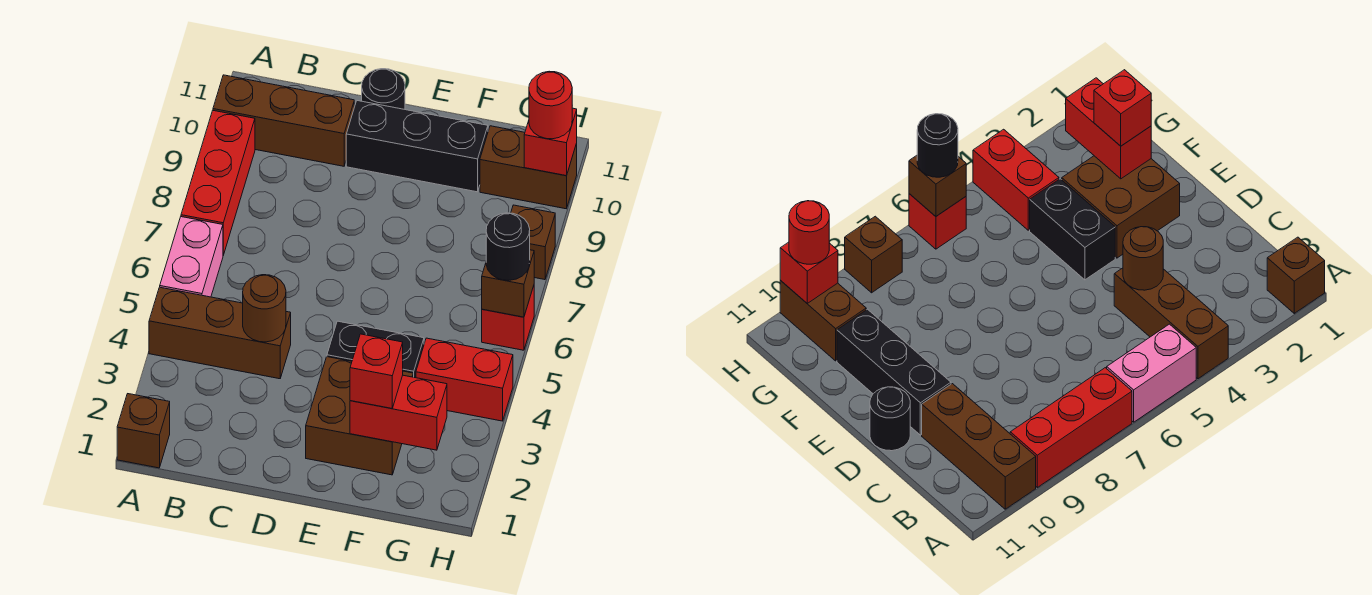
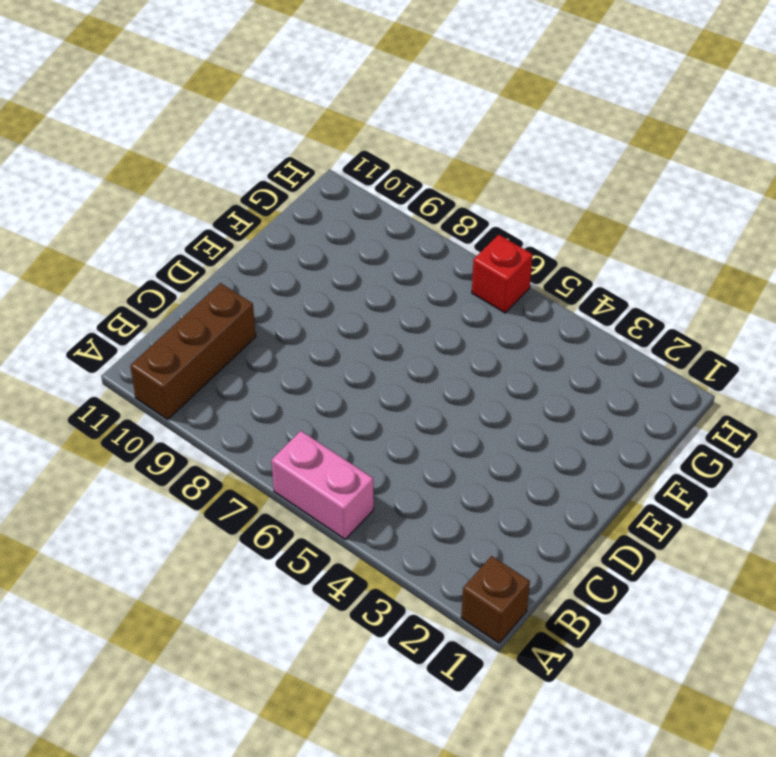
none -> brown brick A4:C4 level 1
none -> red brick A7:A9 level 1
none -> black brick D10:F10 level 1

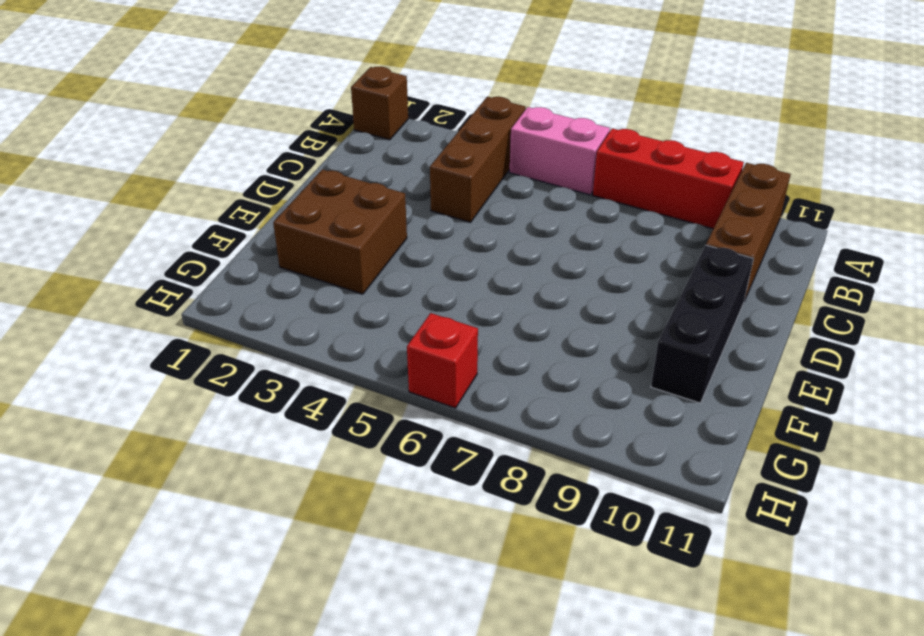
none -> black round brick D11 level 1
none -> black brick E4:F4 level 1
none -> red brick G4:H4 level 1

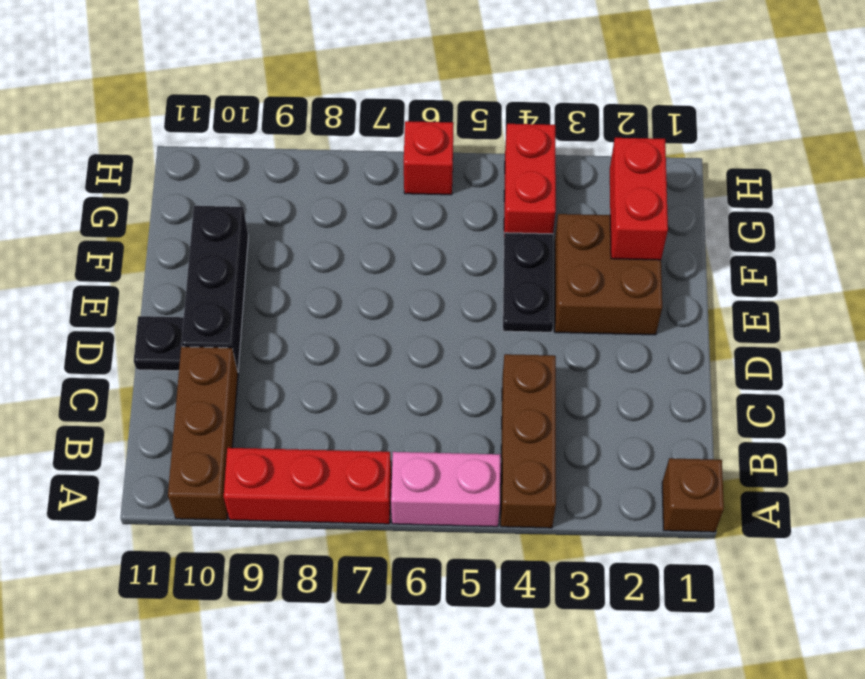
black plate D11 level 1 -> black round brick D11 level 1
black plate E4:F4 level 1 -> black brick E4:F4 level 1
none -> brown brick G10:H10 level 1
none -> brown brick H8 level 1
none -> brown round brick C4 level 2

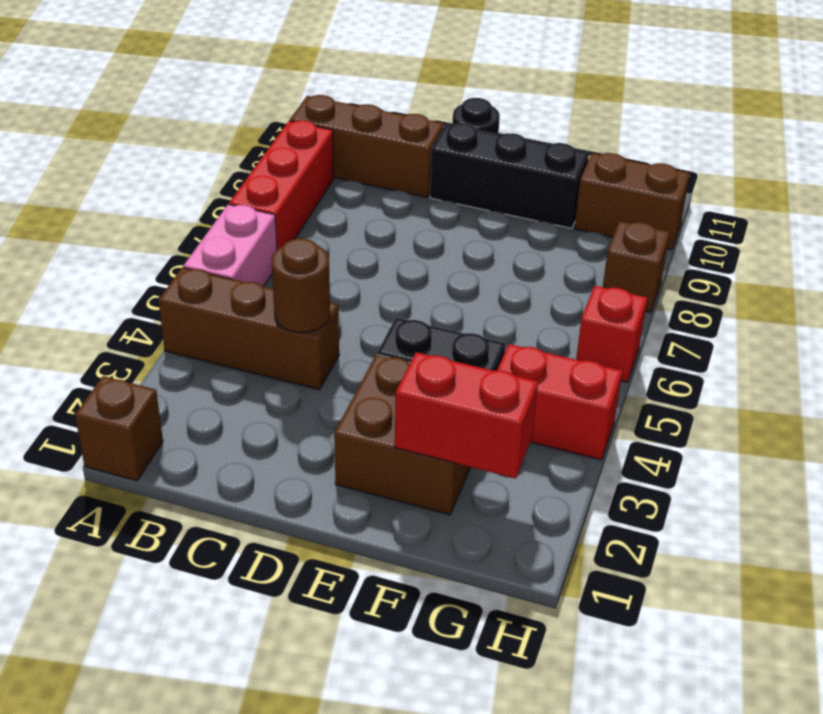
none -> brown brick H6 level 2
none -> red brick H10 level 2
none -> red brick F2 level 3

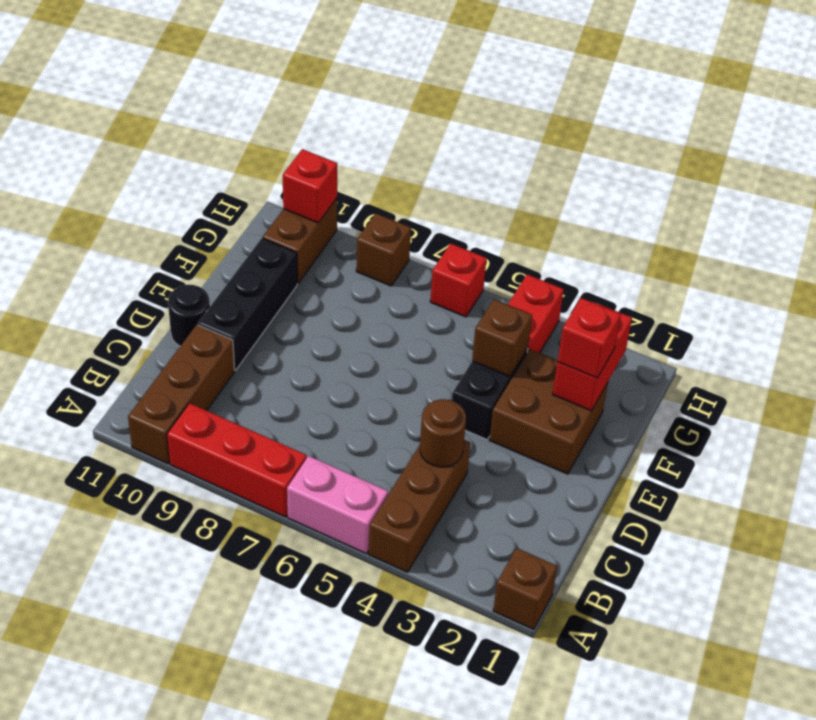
brown brick F4 level 2 -> brown brick H6 level 2
none -> black round brick H6 level 3
none -> red round brick H10 level 3

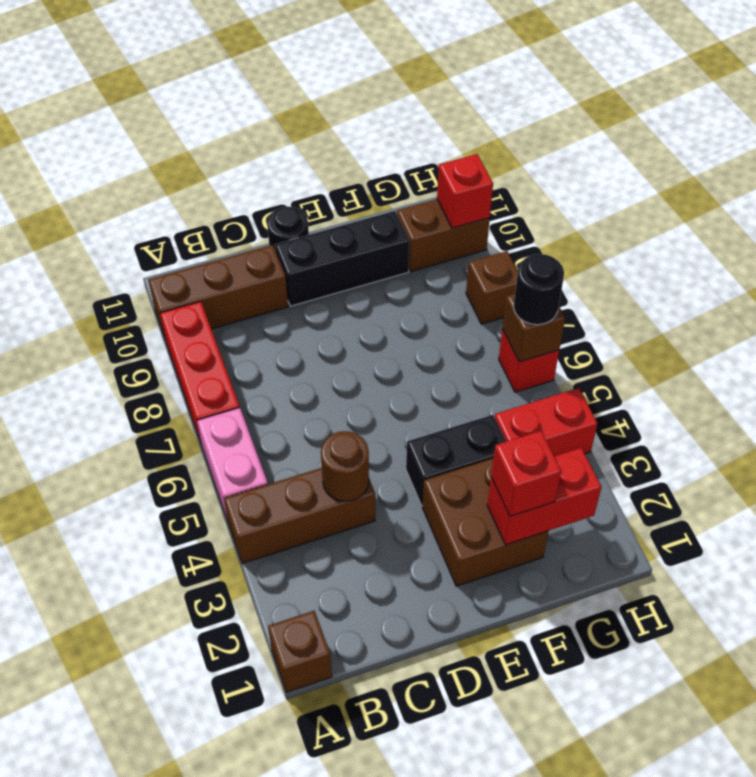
none -> red round brick H10 level 3

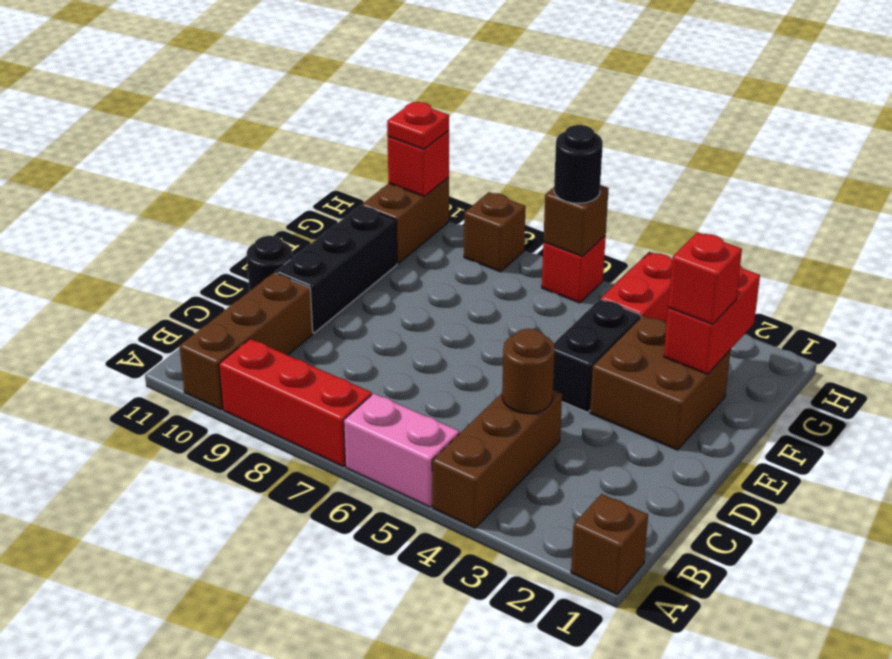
red plate H10 level 3 -> red round brick H10 level 3

